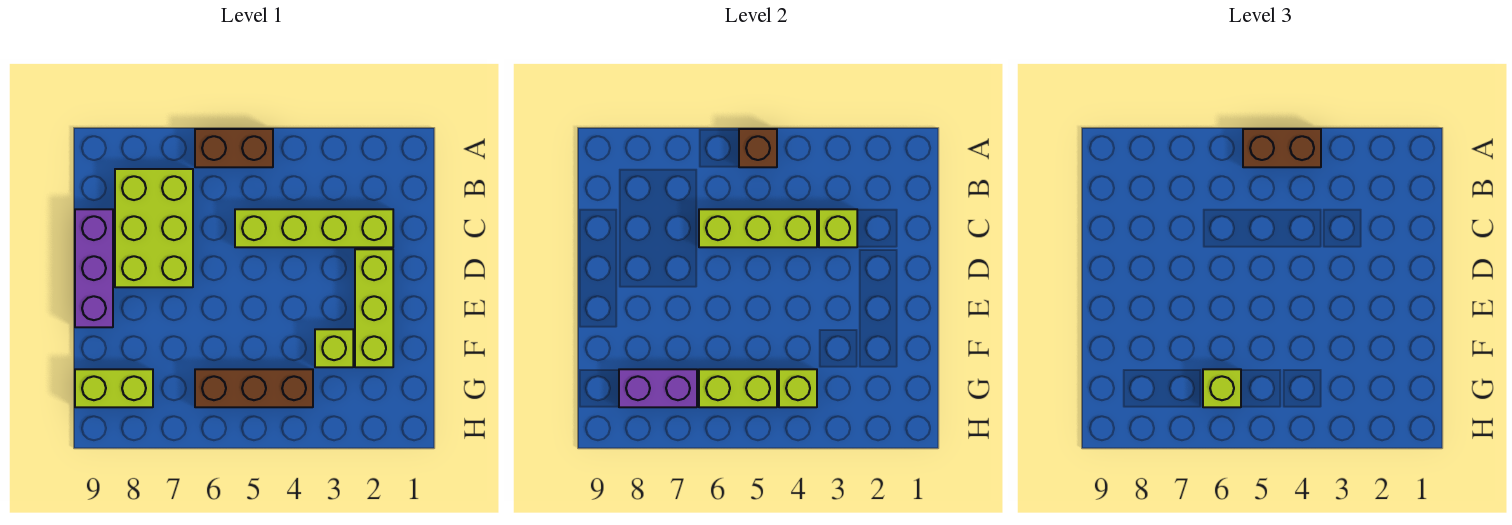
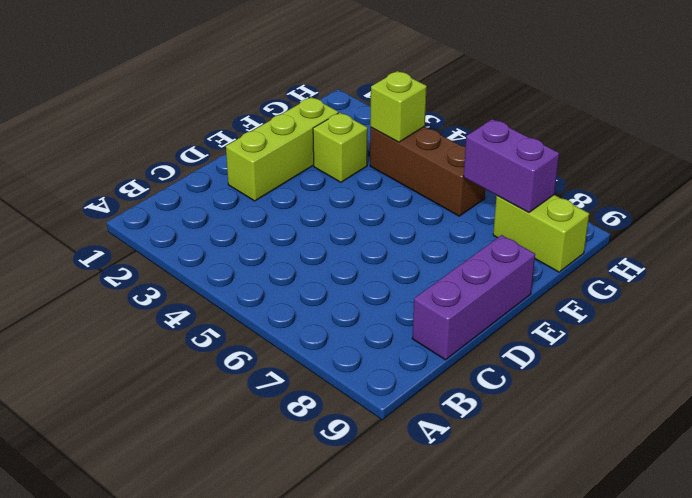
none -> brown brick A5:A6 level 1
none -> lime brick B7:D8 level 1
none -> lime brick C2:C5 level 1

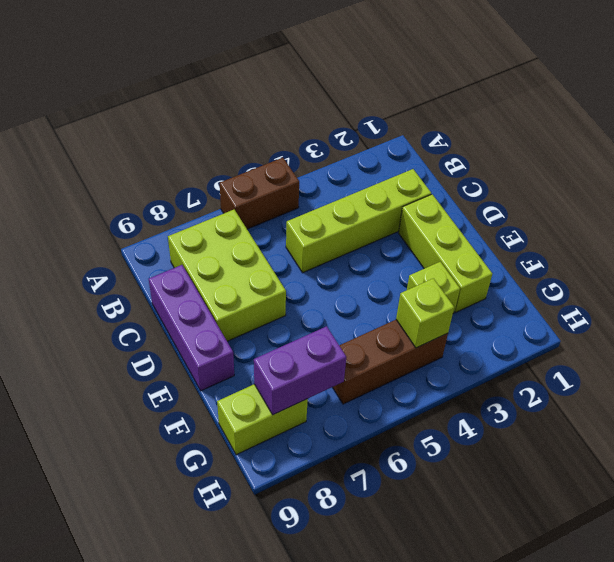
none -> brown brick A5 level 2
none -> lime brick C3 level 2
none -> lime brick C4:C6 level 2

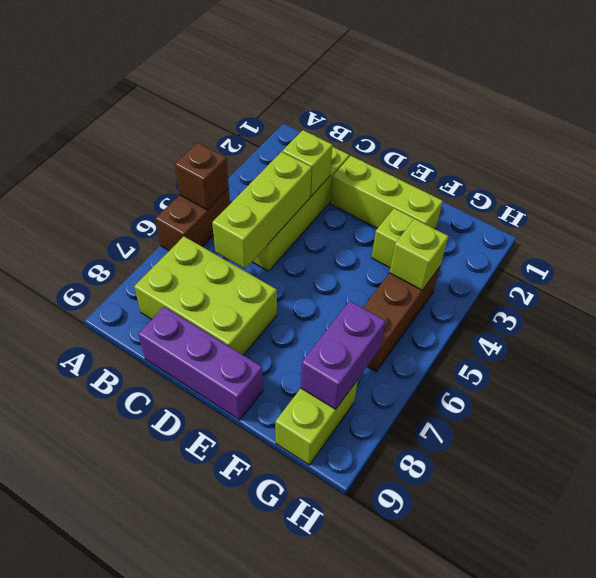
none -> lime brick G5:G6 level 2
none -> brown brick A4:A5 level 3
none -> lime brick G6 level 3

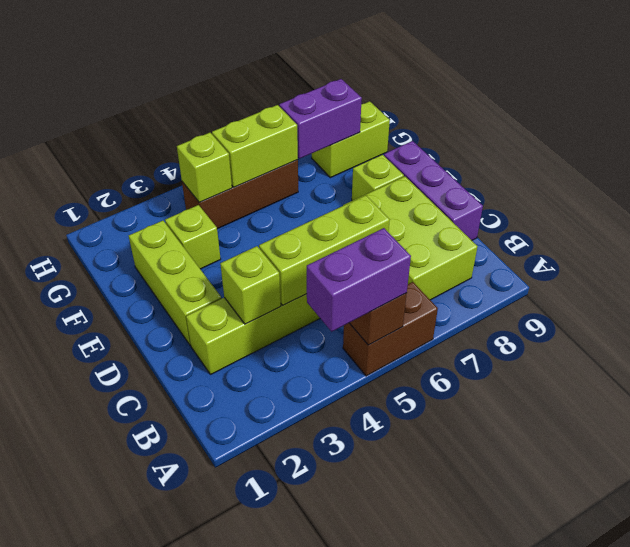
purple brick A4:A5 level 3 -> brown brick A4:A5 level 3
lime brick E8 level 1 -> lime brick G6 level 3

